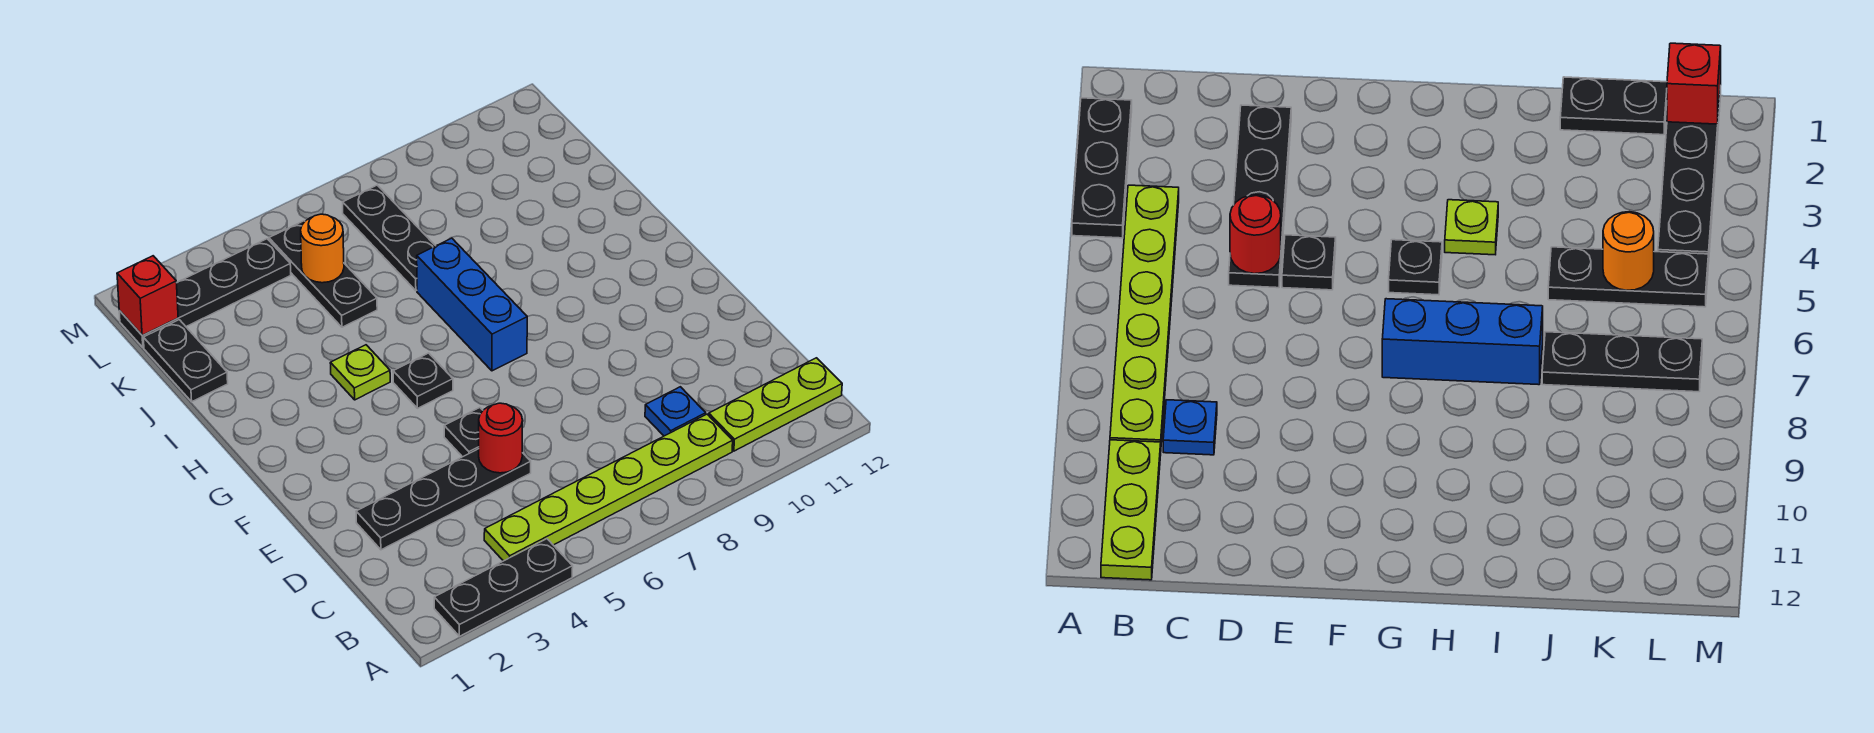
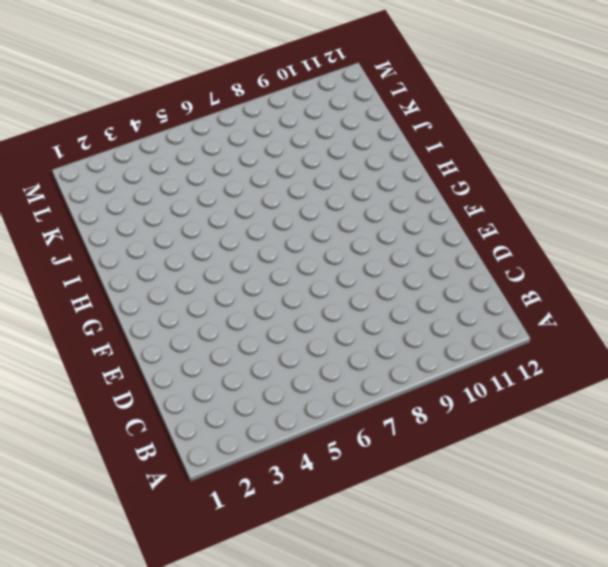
none -> black plate A2:A4 level 1
none -> lime plate B4:B9 level 1
none -> lime plate B10:B12 level 1

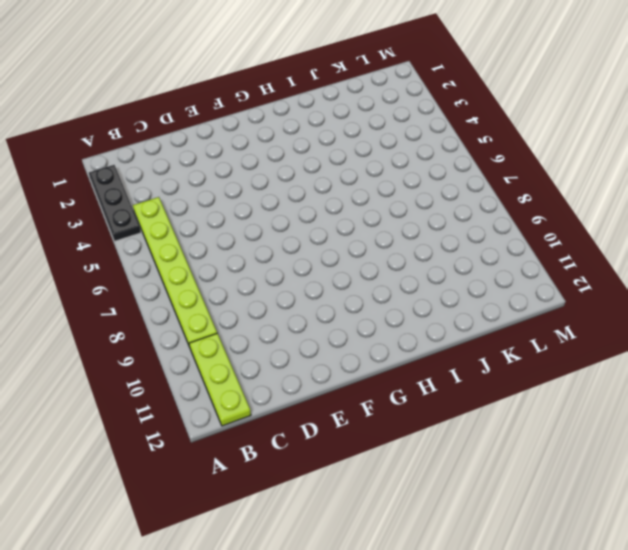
none -> blue plate C9 level 1
none -> black plate D2:D5 level 1
none -> black plate E5 level 1

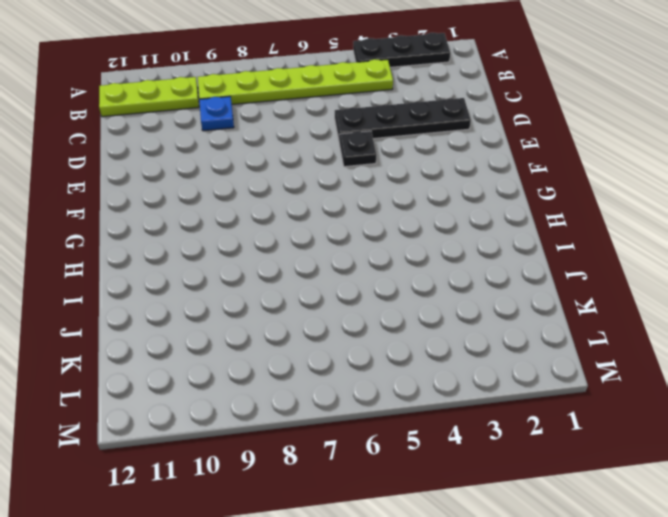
none -> black plate G5 level 1
none -> blue brick G7:I7 level 1
none -> lime plate H4 level 1

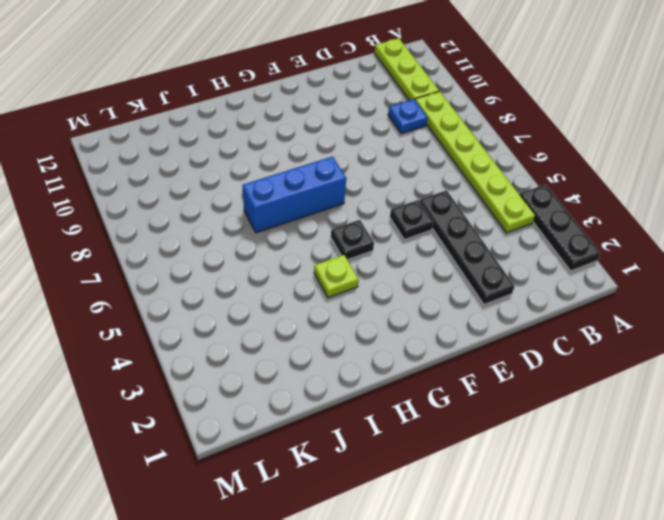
none -> black plate J1:K1 level 1
none -> black plate J5:L5 level 1
none -> black plate J7:L7 level 1

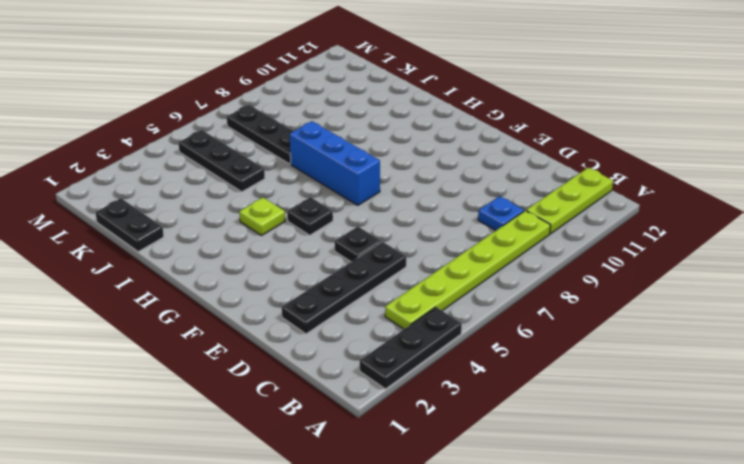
none -> black plate L1:L4 level 1
none -> red round brick D5 level 2
none -> orange round brick K5 level 2

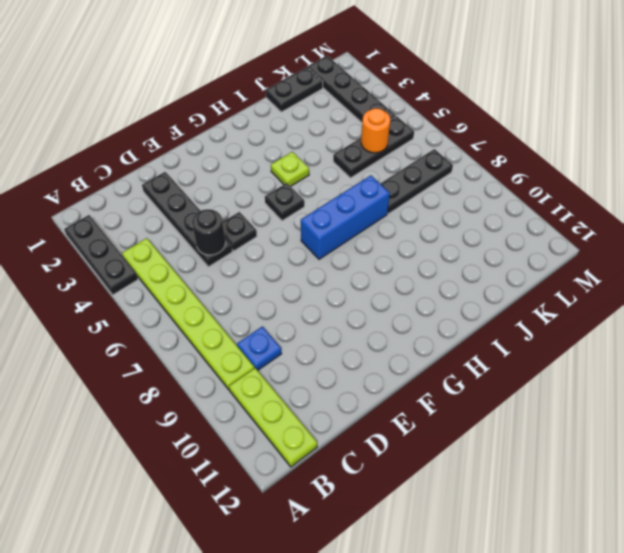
black round brick D5 level 2 -> red round brick D5 level 2
none -> red brick L1 level 2

